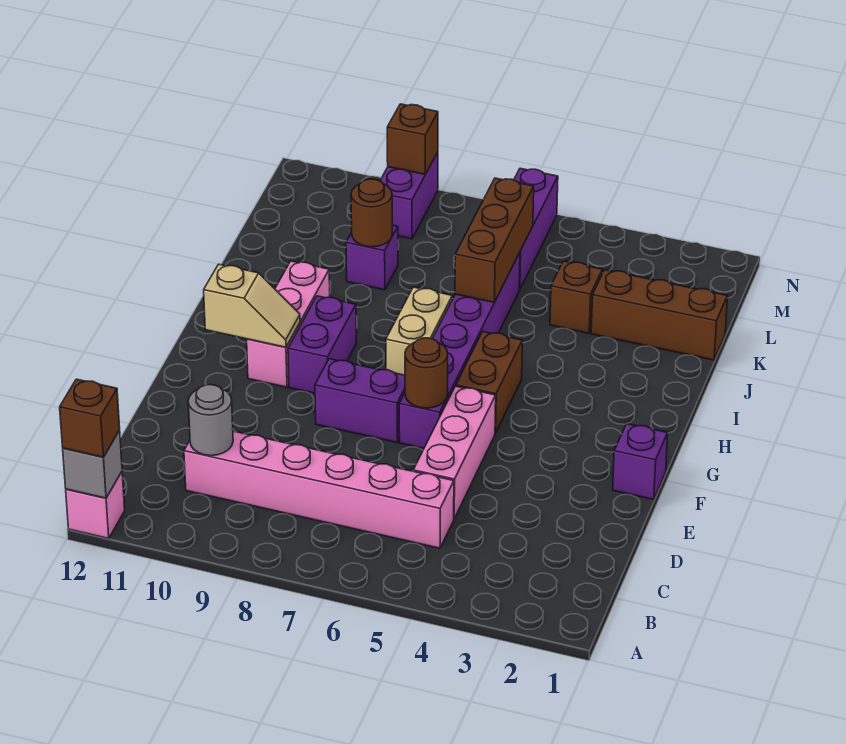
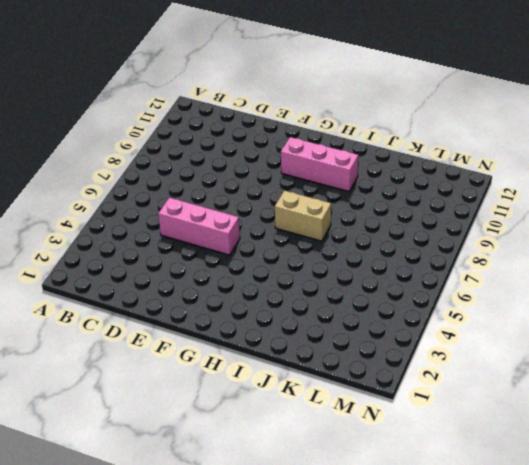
none -> pink brick A12 level 1
none -> pink brick C5:C10 level 1
none -> purple brick F1 level 1

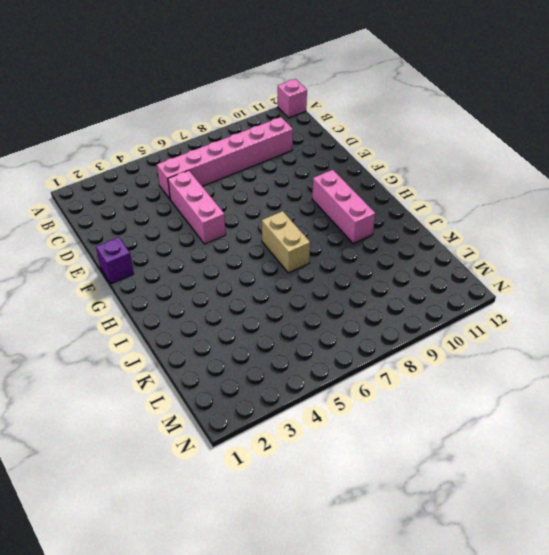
none -> purple brick F6:K6 level 1
none -> purple brick F7:F8 level 1
none -> brown brick G5:H5 level 1

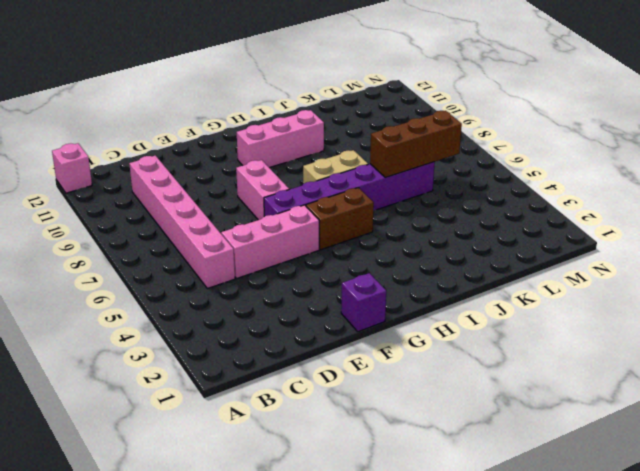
pink brick F7:F8 level 1 -> purple brick F7:F8 level 1
none -> purple brick G9:H9 level 1
none -> brown brick K1:K3 level 1
none -> brown brick K4 level 1

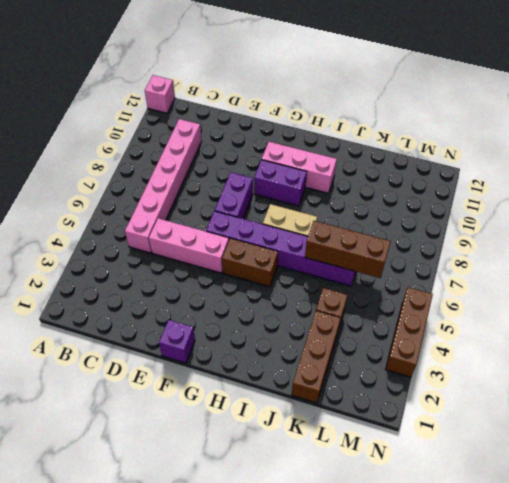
brown brick N3:N5 level 1 -> none
none -> purple brick K9 level 1
none -> purple brick L6:N6 level 1
none -> purple brick M9:N9 level 1

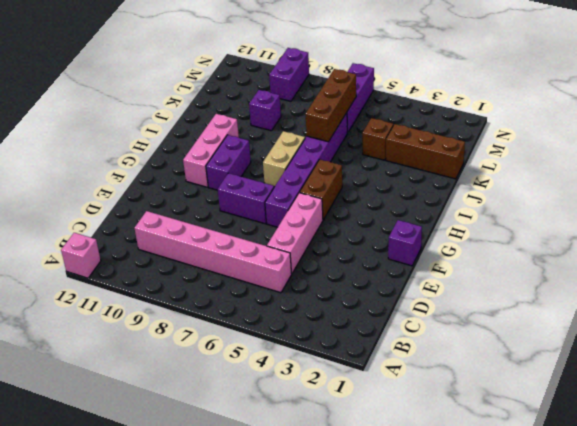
none -> grey brick A12 level 2
none -> grey round brick C10 level 2
none -> brown round brick F6 level 2

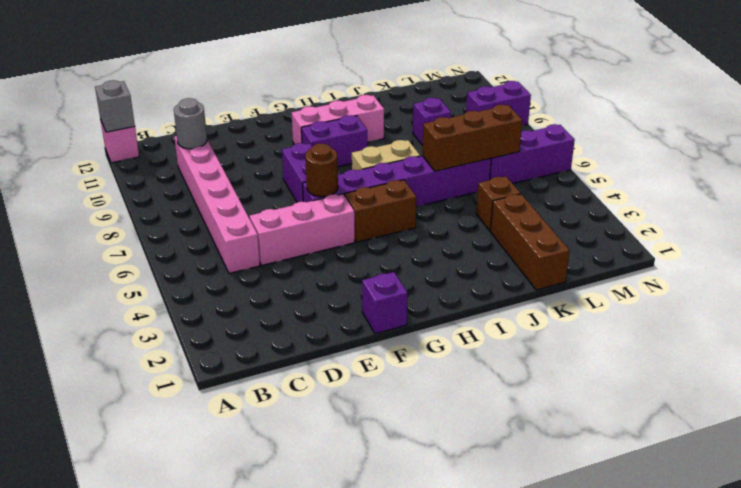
none -> tan slope G10:G11 level 2 top 11
none -> brown round brick K9 level 2
none -> brown brick N9 level 2

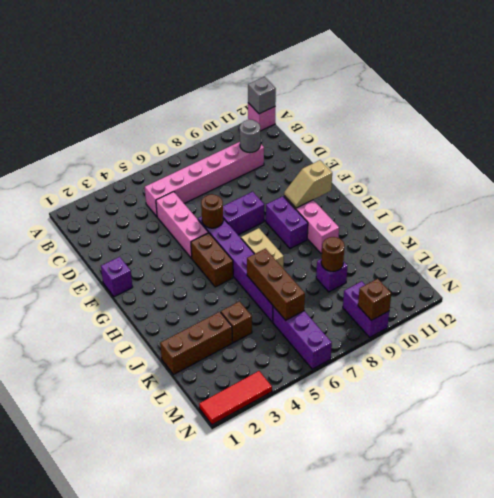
red tile N1:N3 level 1 -> none
none -> brown brick A12 level 3

